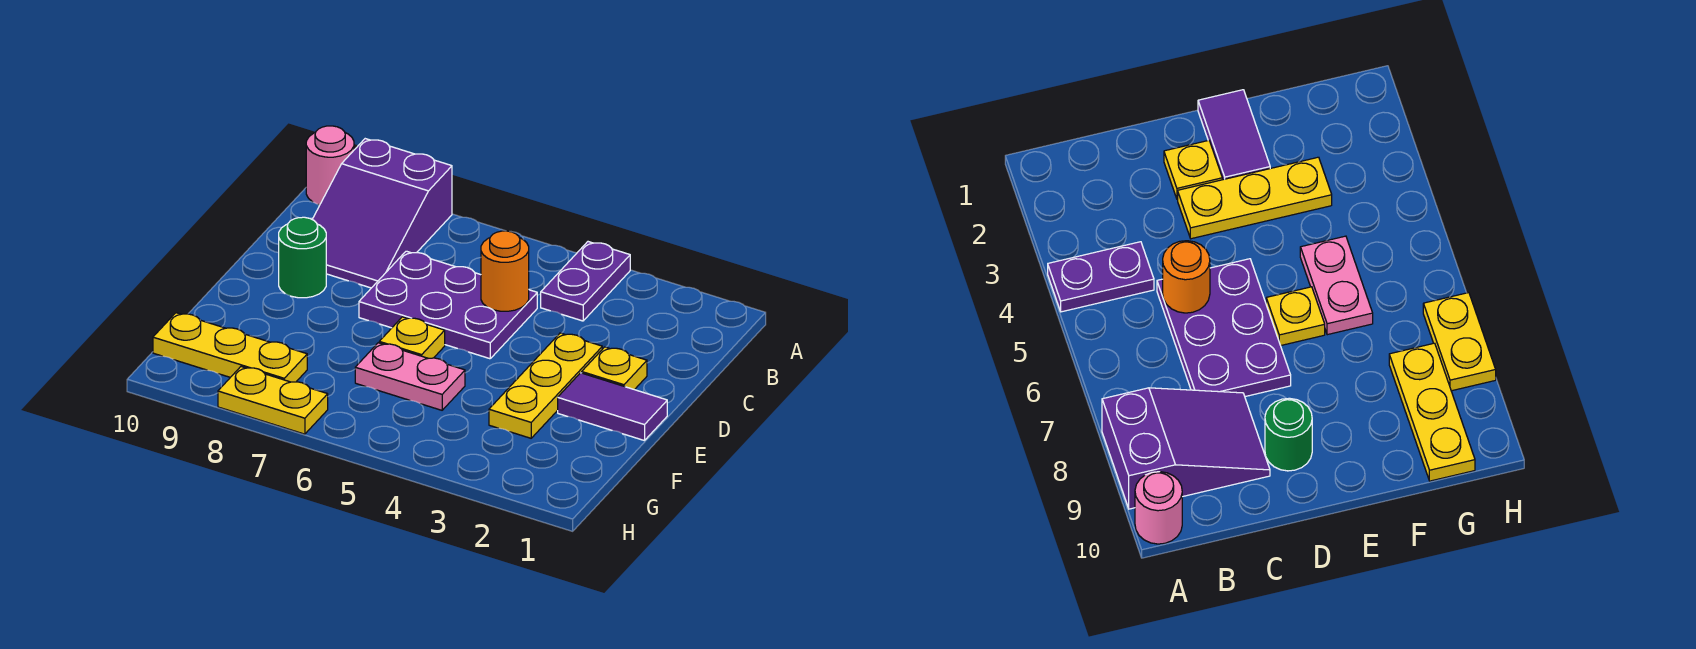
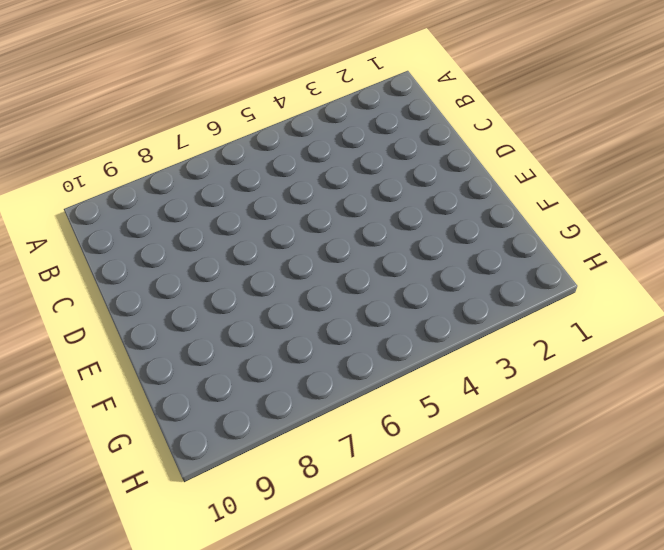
none -> purple plate A4:B4 level 1
none -> purple slope A8:C9 level 1 top A
none -> pink round brick A10 level 1

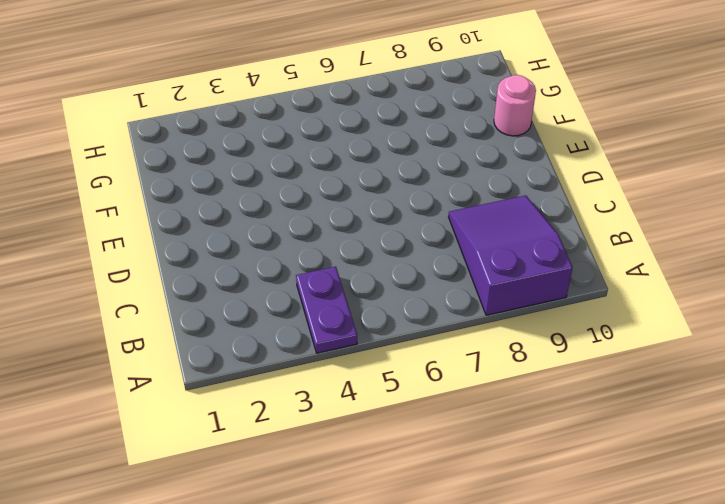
pink round brick F10 level 1 -> pink round brick A10 level 1
none -> purple plate C5:D7 level 1
none -> yellow plate D2 level 1
none -> yellow plate D3:F3 level 1

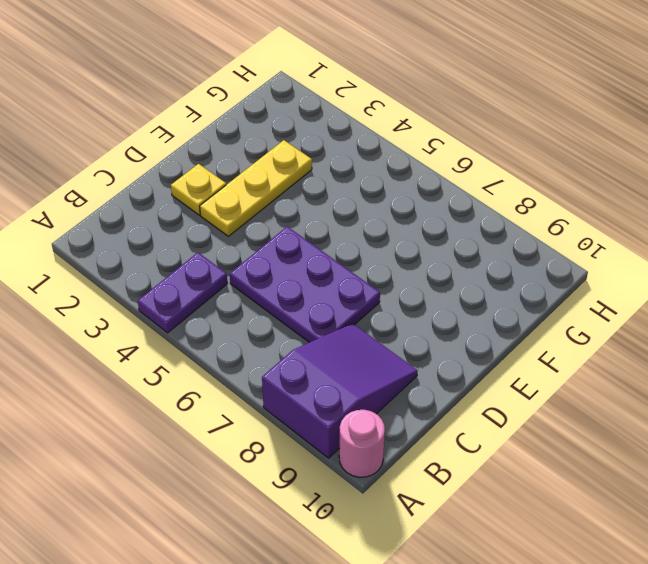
none -> green round brick D9 level 1
none -> purple tile E1:E2 level 1
none -> yellow plate E6 level 1

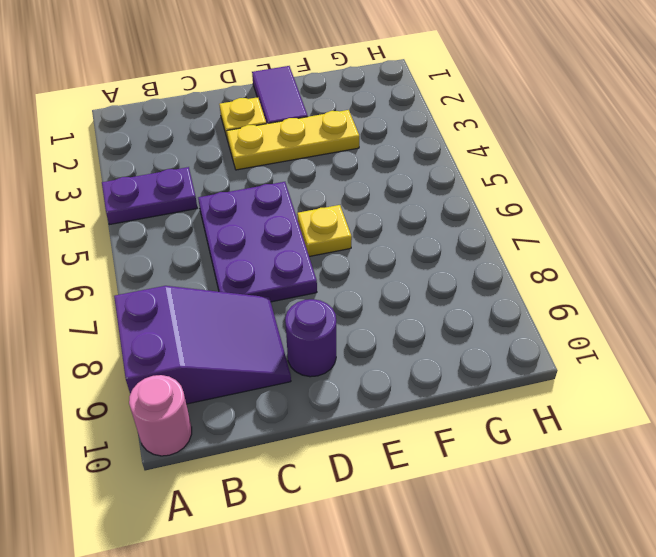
purple round brick D9 level 1 -> green round brick D9 level 1
none -> pink plate F5:F6 level 1
none -> yellow plate G8:G10 level 1
none -> yellow plate H7:H8 level 1

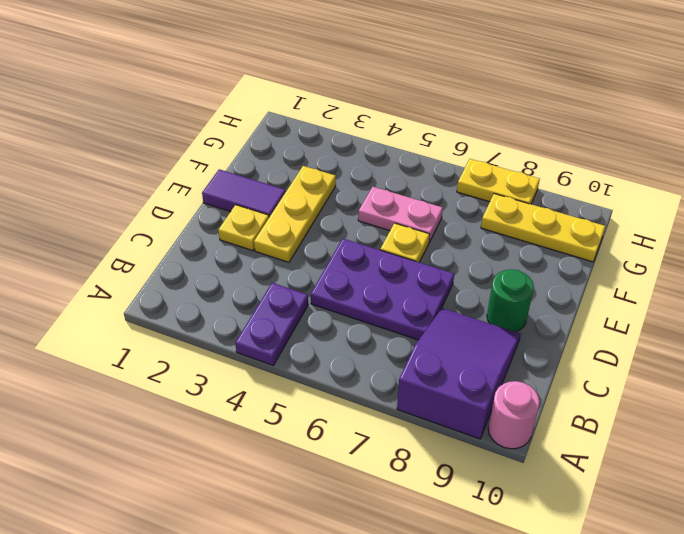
none -> orange round brick C5 level 2

